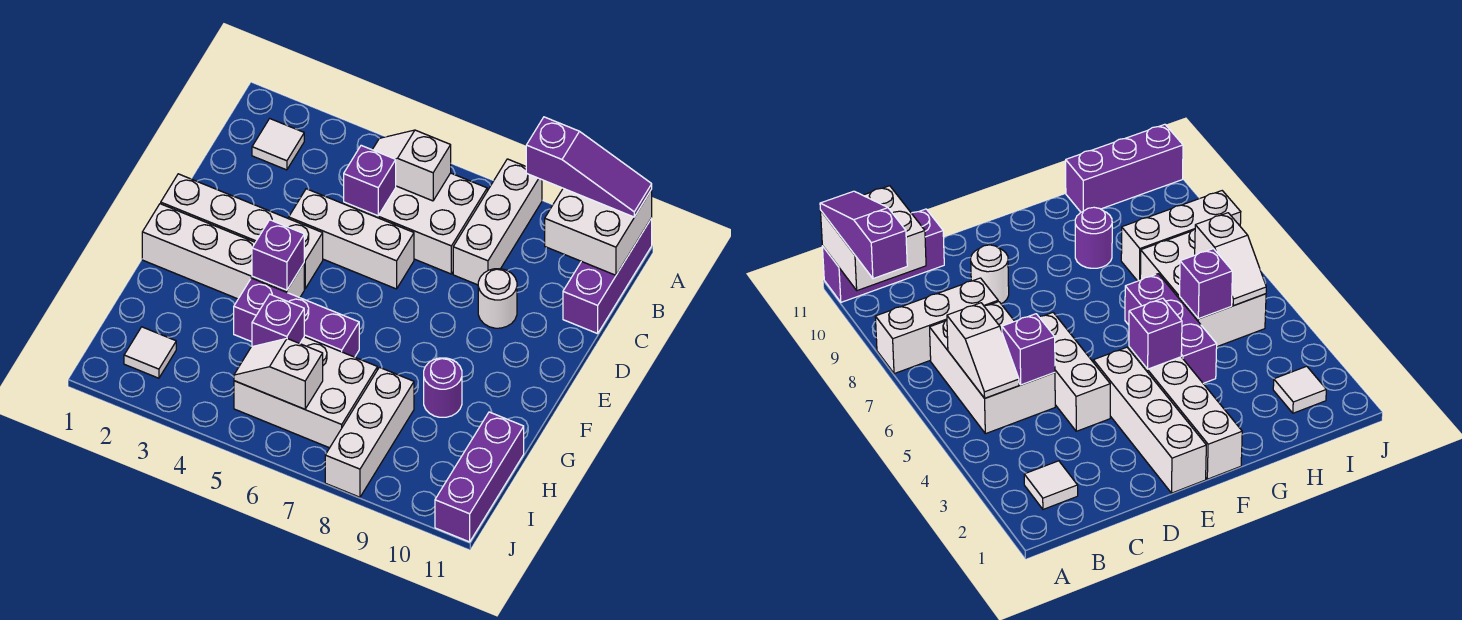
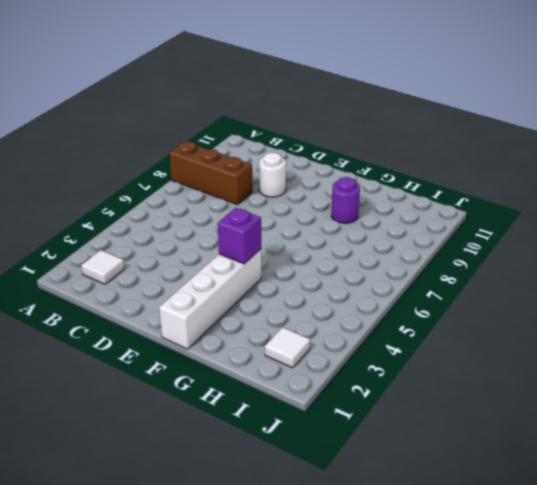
brown brick A8:C8 level 1 -> white brick A8:C8 level 1
none -> purple brick A11:C11 level 1
none -> white brick B5:C7 level 1
none -> white brick D4:D6 level 1

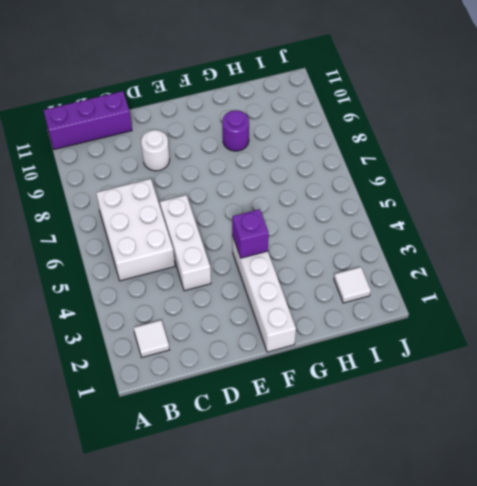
none -> white brick A8:C8 level 1
none -> white brick E1:E4 level 1
none -> purple brick G4:G6 level 1

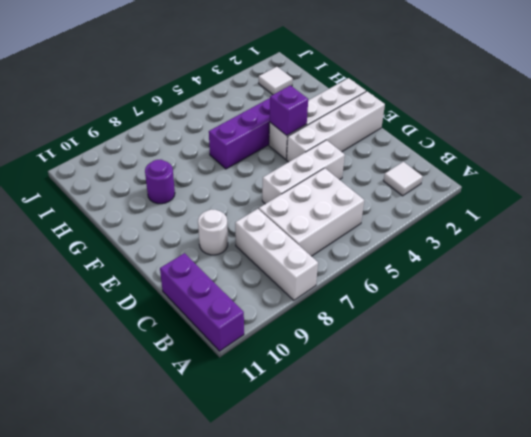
none -> white brick H5:I7 level 1
none -> white brick H8:J8 level 1
none -> purple brick H11:J11 level 1

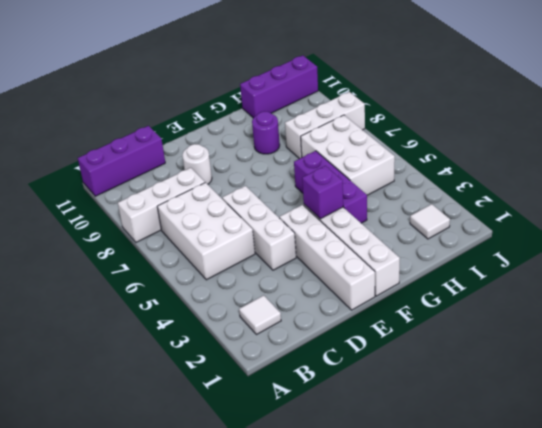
none -> white brick A10:B11 level 2
none -> white slope B5:B6 level 2 top 6
none -> purple brick C5 level 2

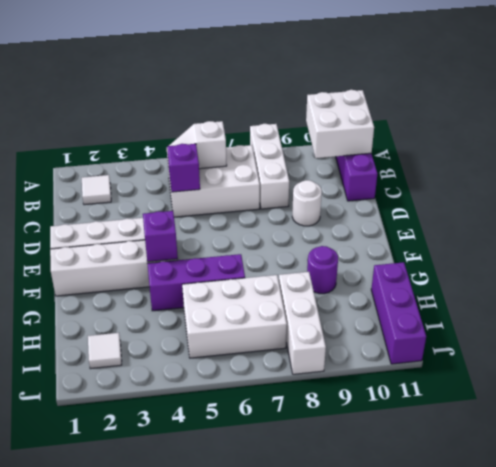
none -> white brick D4:D6 level 1
none -> purple brick H5 level 2
none -> white slope I5:I6 level 2 top 6

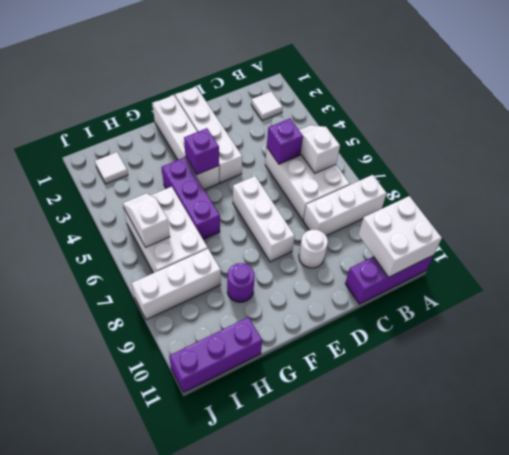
white brick E6:E8 level 1 -> white brick D4:D6 level 1
none -> purple brick H5 level 2
none -> purple slope A9:A11 level 3 top 9

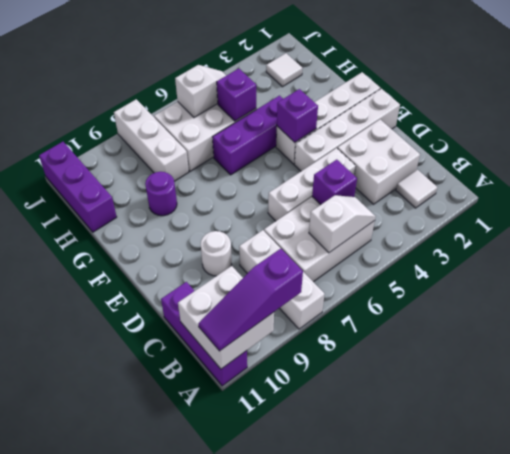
white brick C2:D3 level 1 -> none

